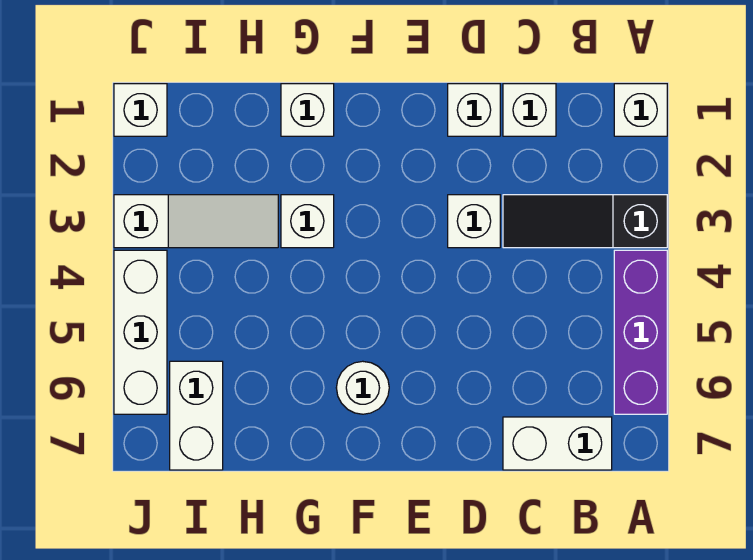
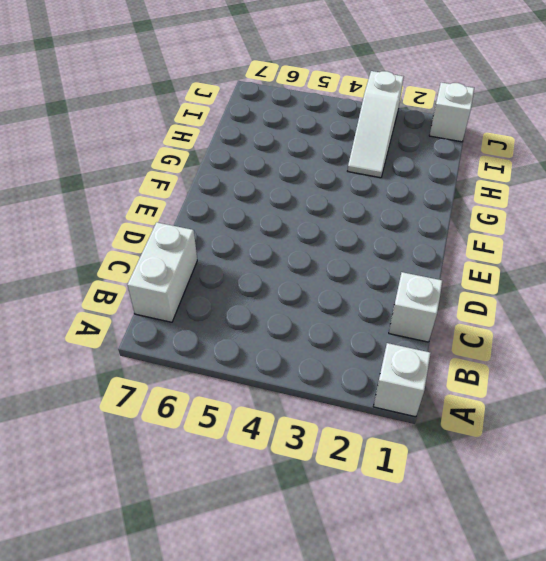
none -> black slope A3:C3 level 1 top A
none -> purple brick A4:A6 level 1
none -> white brick D1 level 1

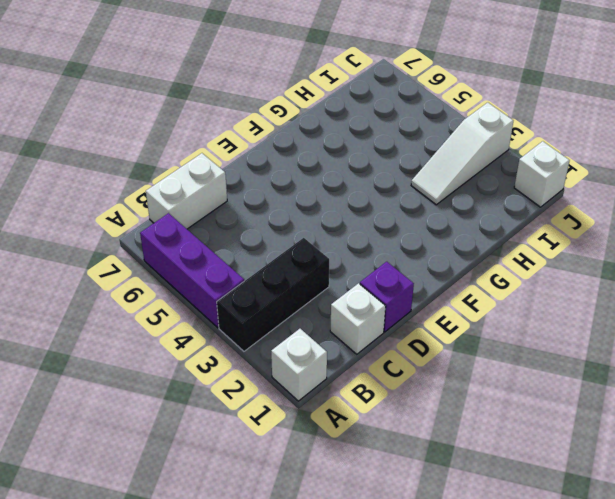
black brick A3:C3 level 1 -> black slope A3:C3 level 1 top A
purple brick D1 level 1 -> white brick D1 level 1
none -> white brick D3 level 1
none -> white round brick F6 level 1
none -> white brick G1 level 1

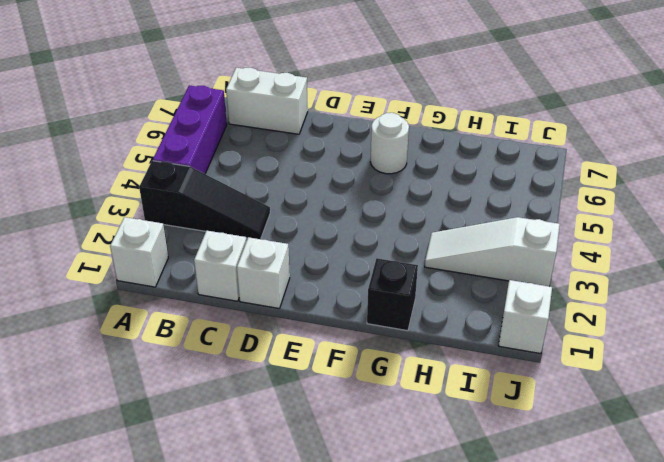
black brick G1 level 1 -> white brick G1 level 1
none -> white brick D3 level 1
none -> white brick G3 level 1
none -> white brick I6:I7 level 1

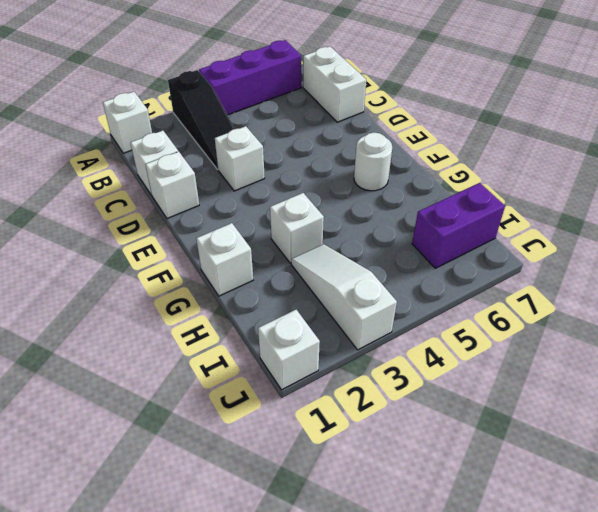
purple brick I6:I7 level 1 -> white brick I6:I7 level 1
none -> white brick J4:J6 level 1

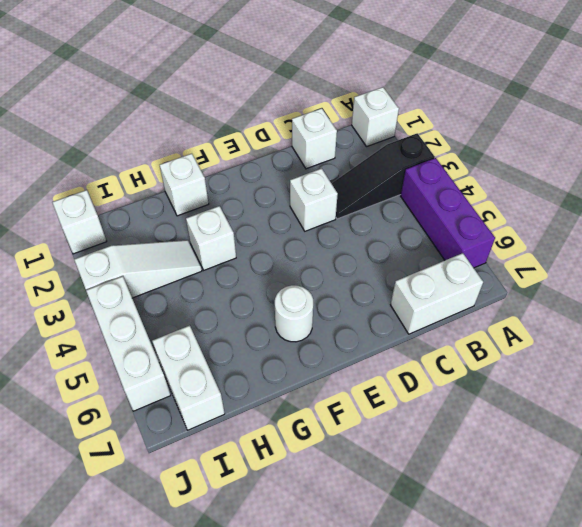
none -> white brick D1 level 1

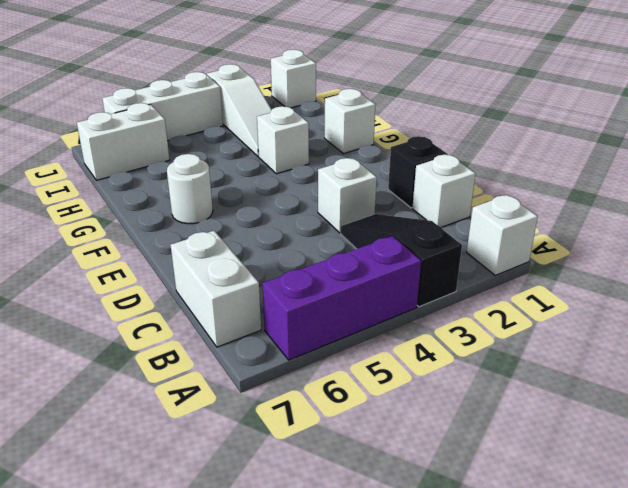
black brick D1 level 1 -> white brick D1 level 1

